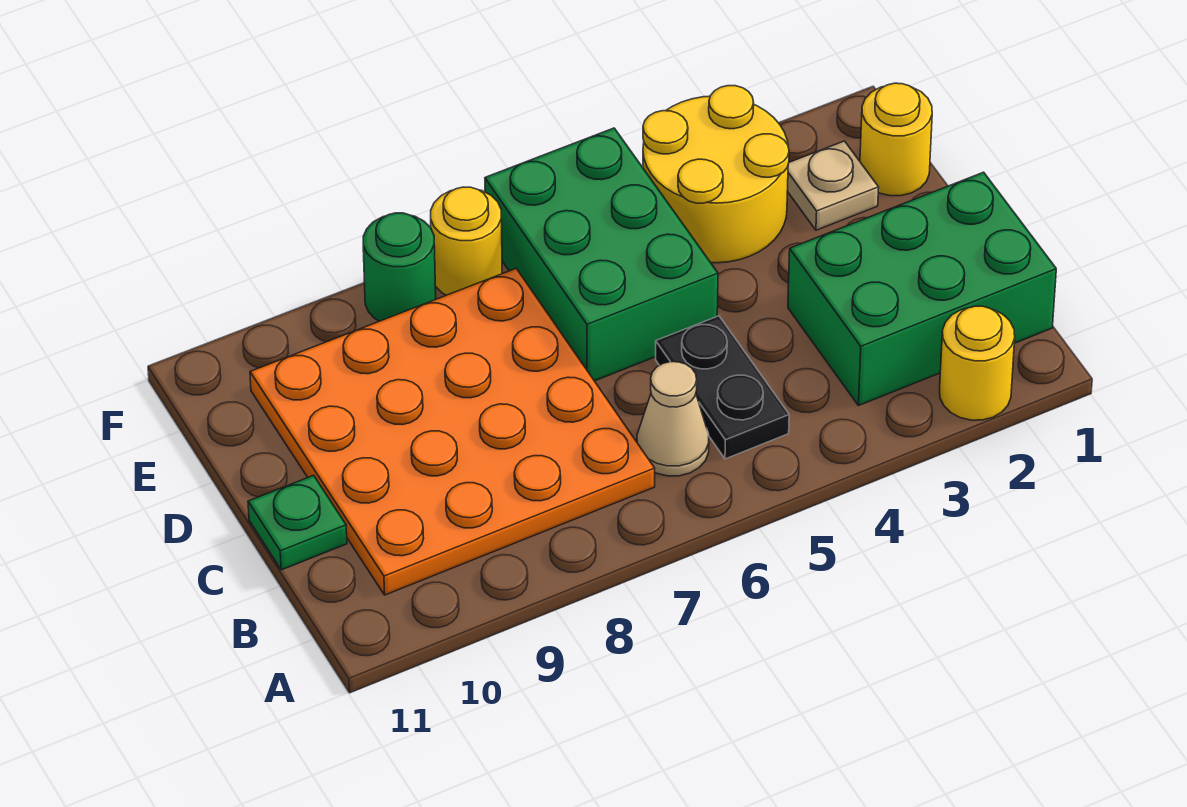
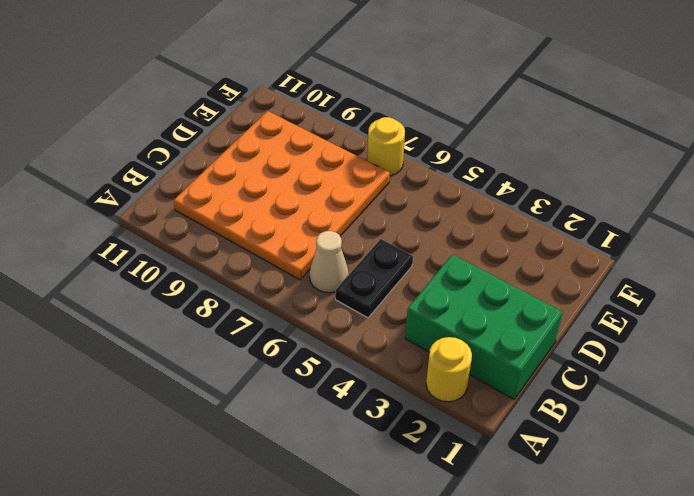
none -> green plate C11 level 1
none -> green brick D5:F6 level 1
none -> yellow round brick E1 level 1

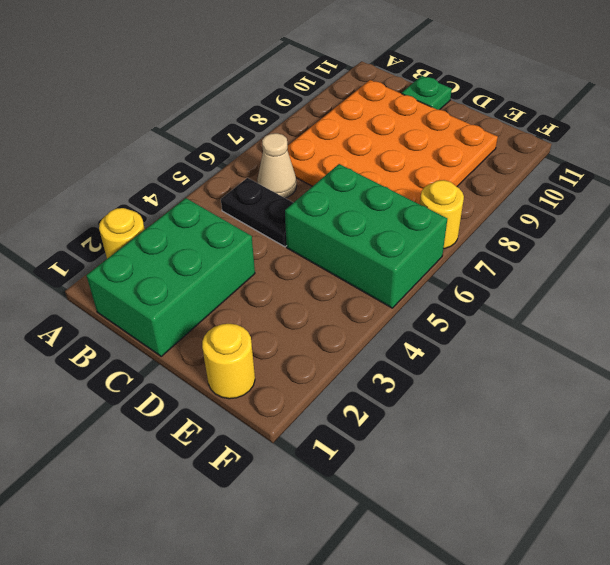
none -> tan plate E2 level 1
none -> yellow round brick E3:F4 level 1
none -> green round brick F8 level 1

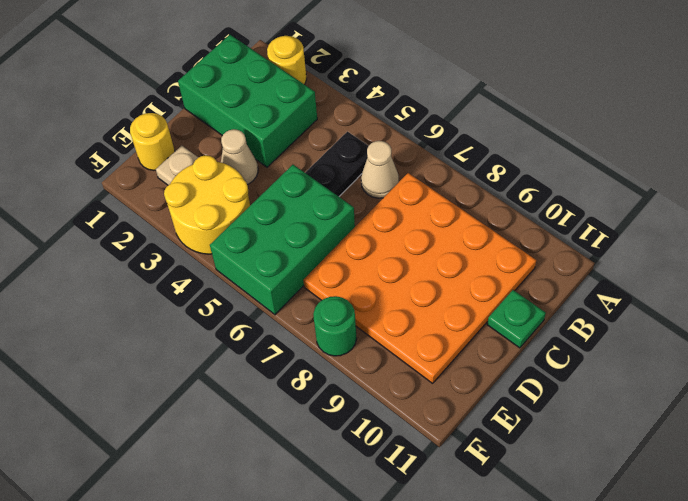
tan cone D3 level 1 -> none
none -> yellow round brick F7 level 1

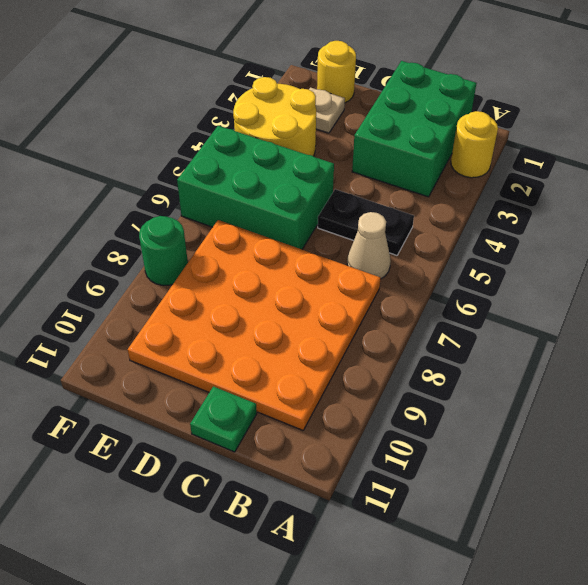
none -> yellow round brick F7 level 1

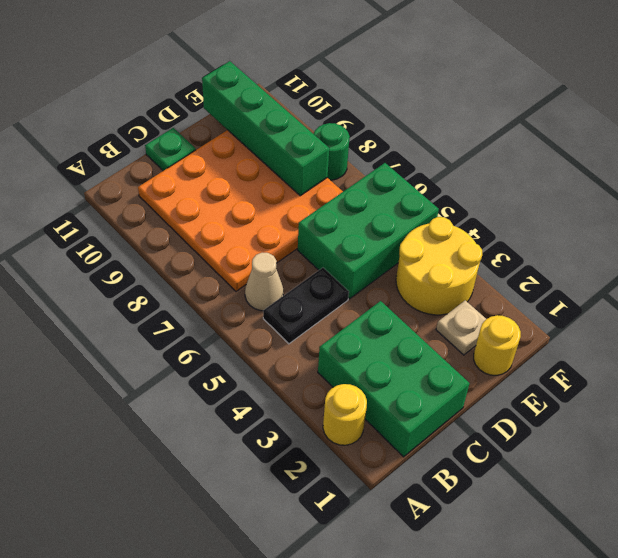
green brick E8:E11 level 2 -> none
none -> yellow round brick F7 level 1

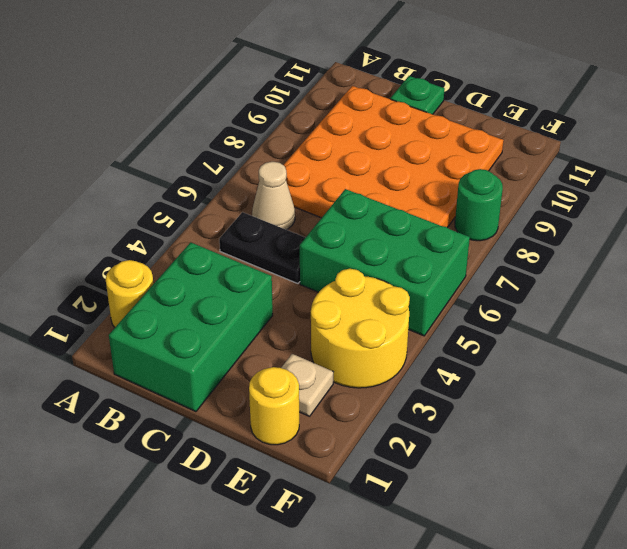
none -> yellow round brick F7 level 1

